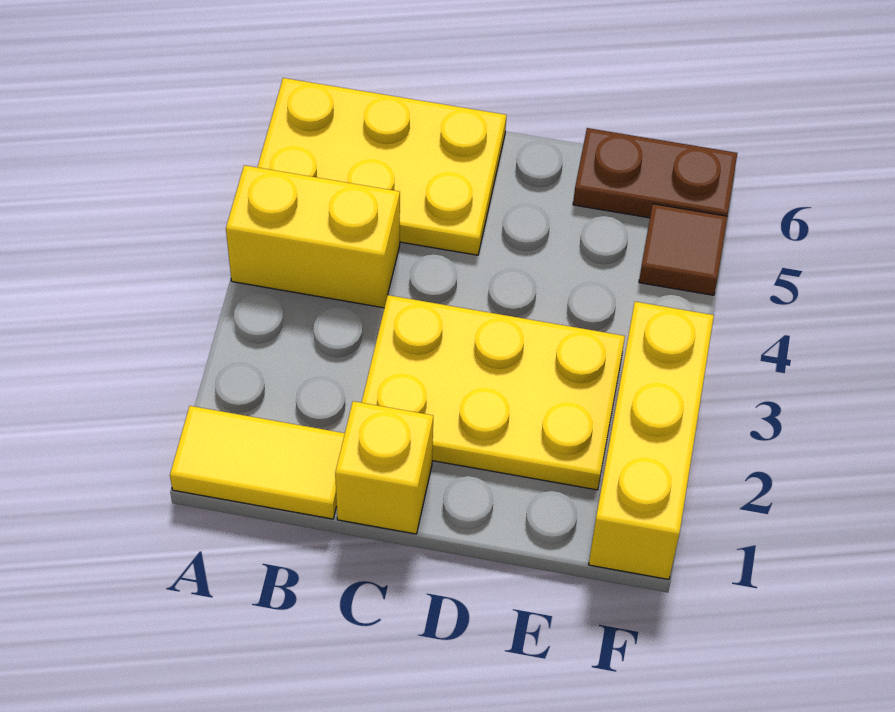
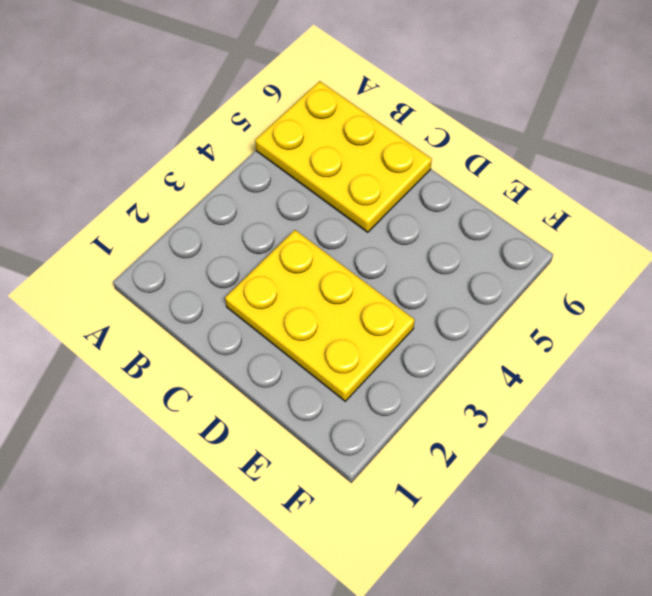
none -> yellow tile A1:B1 level 1
none -> yellow brick A4:B4 level 1

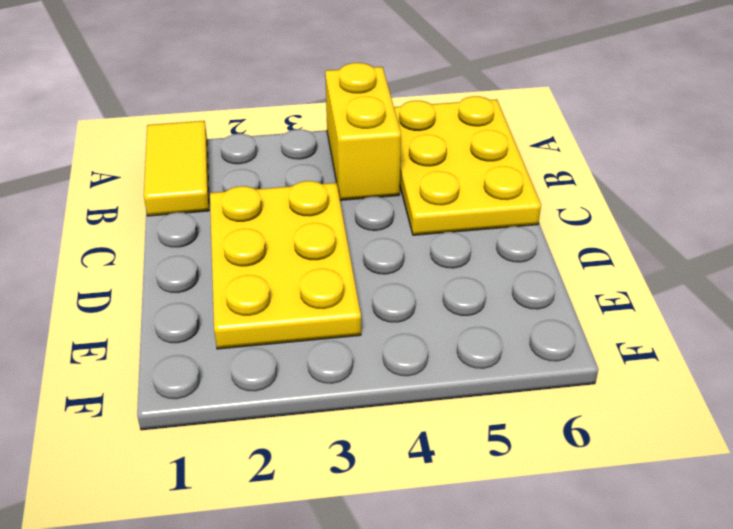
none -> yellow brick C1 level 1
none -> brown plate E6:F6 level 1

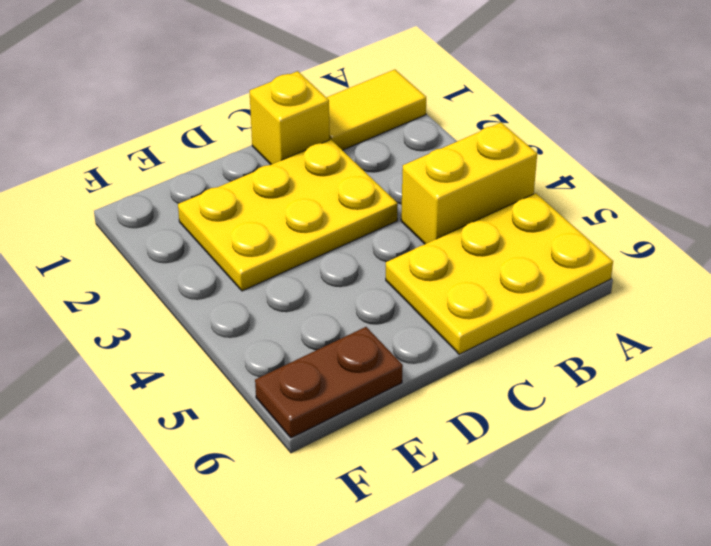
none -> yellow brick F1:F3 level 1
none -> brown tile F5 level 1

